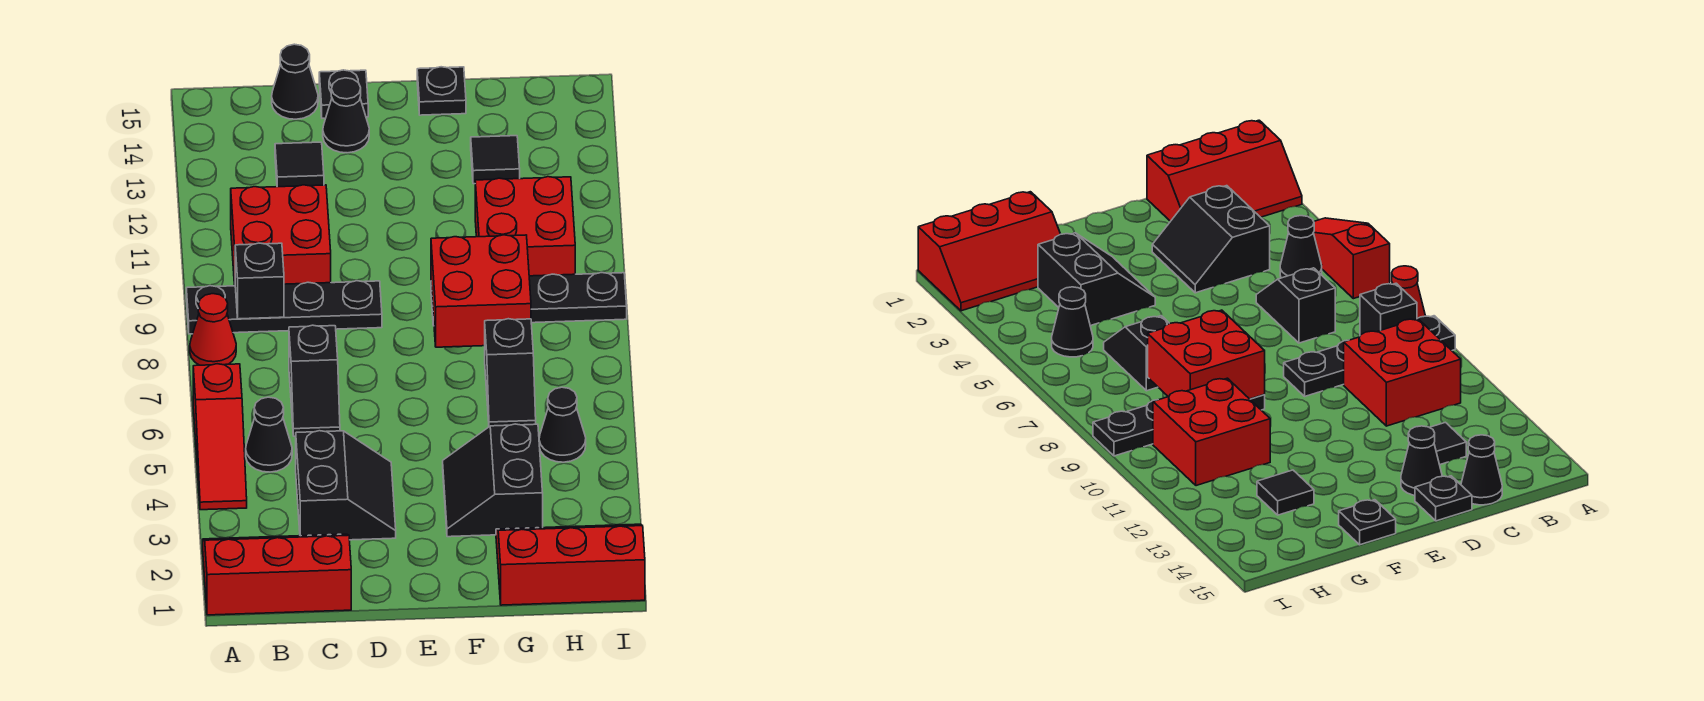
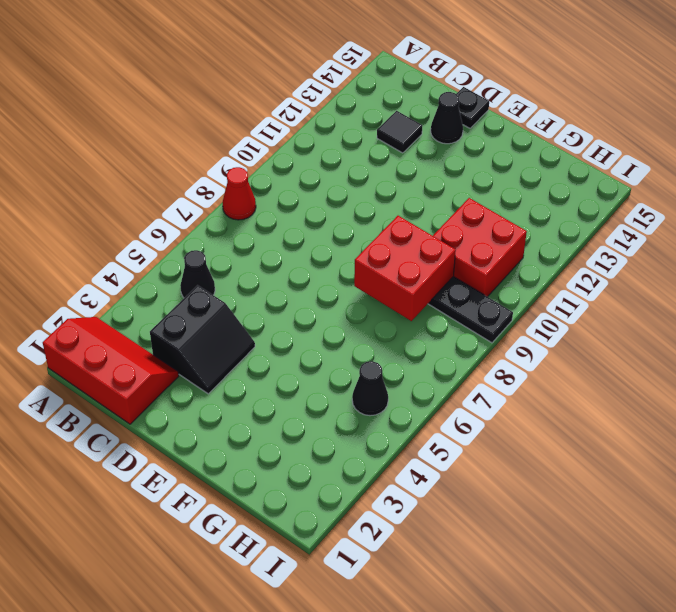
none -> red slope A4:A6 level 1 top 6
none -> black plate A9:D9 level 1
none -> red brick B10:C11 level 1

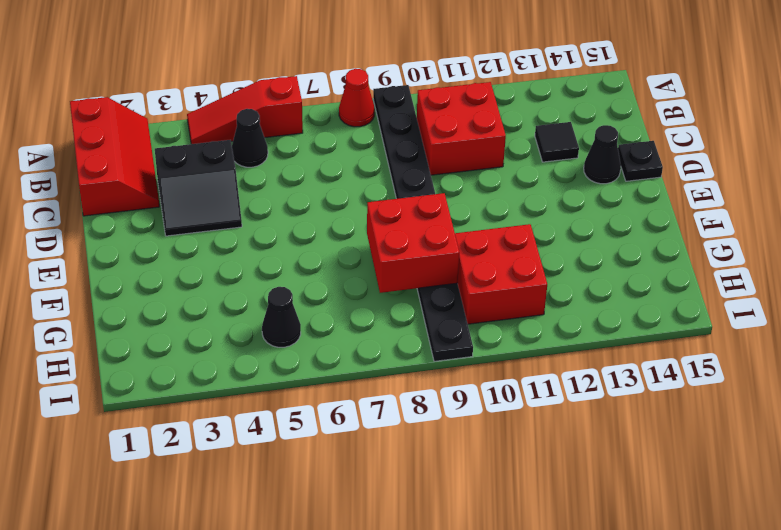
none -> black slope C6:C7 level 1 top 7
none -> black cone C15 level 1
none -> black slope F3:G4 level 1 top G

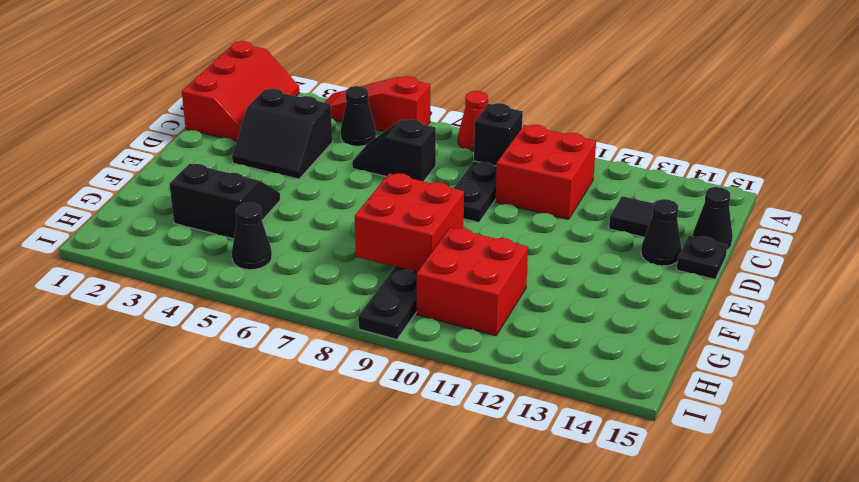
none -> black plate F15 level 1
none -> red slope G1:I2 level 1 top 1
none -> black slope G6:G7 level 1 top 7

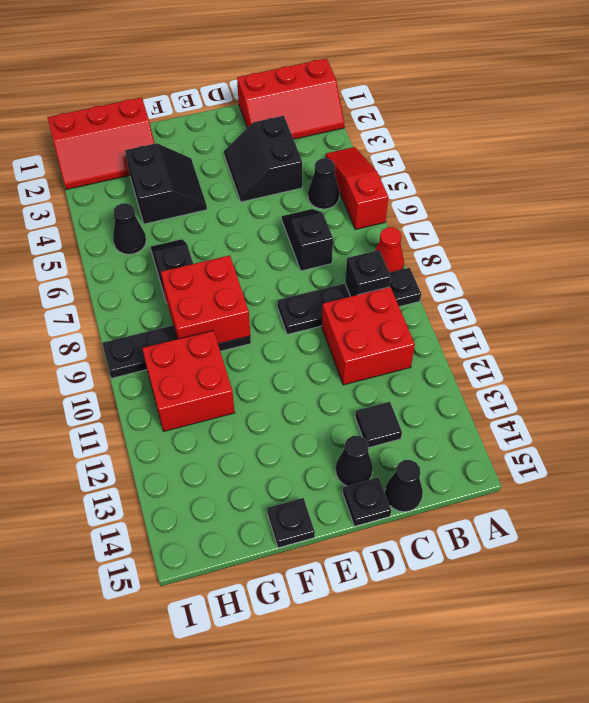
none -> black tile G13 level 1

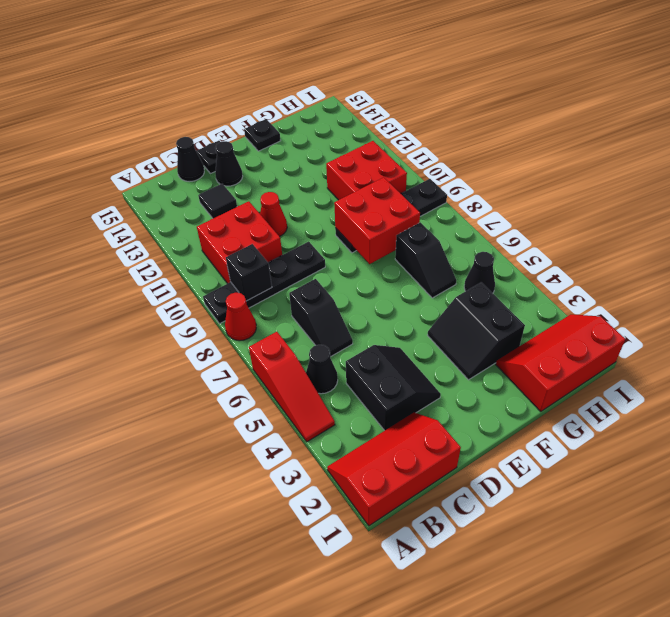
red cone D11 level 1 -> none
none -> black tile G13 level 1

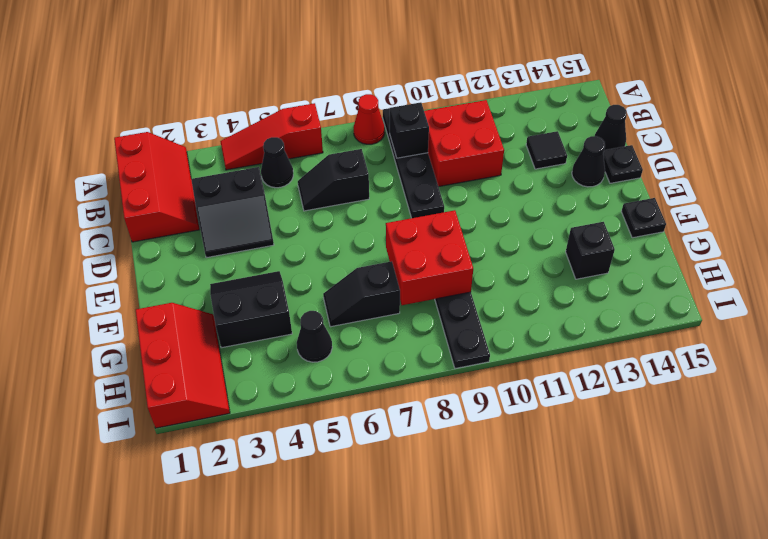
black brick G13 level 1 -> black tile G13 level 1
none -> red brick G10:H11 level 1

